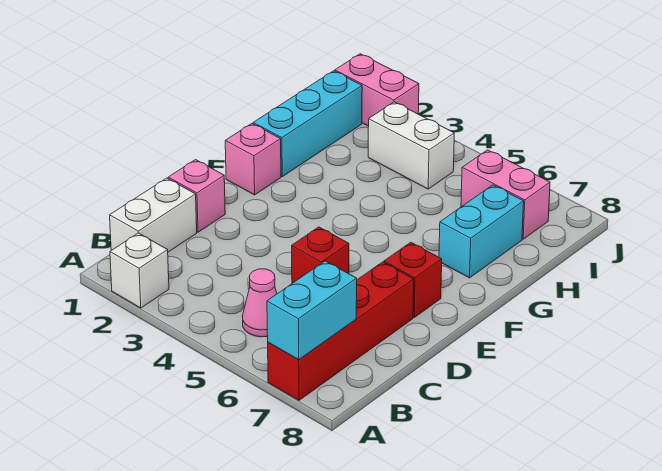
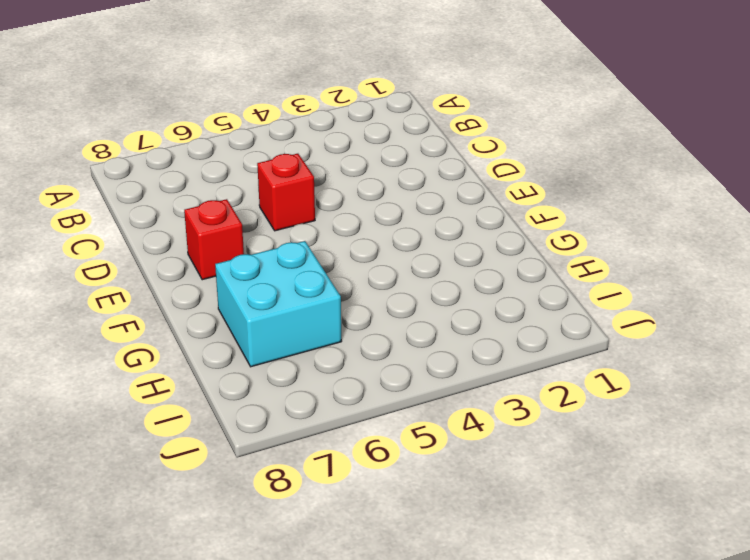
cyan brick G6:H7 level 1 -> cyan brick G7:H7 level 1
none -> white brick A2 level 1
none -> red brick A7:D7 level 1
none -> white brick B1:C1 level 1

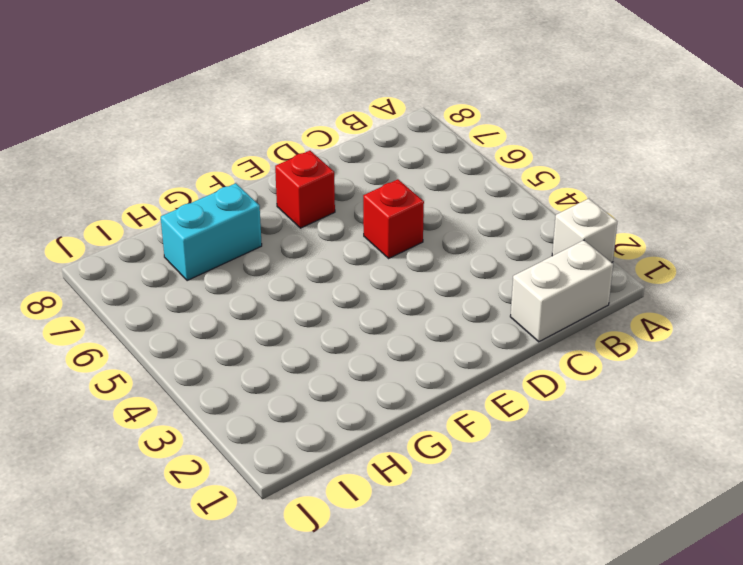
none -> red brick A7:D7 level 1
none -> pink cone B5 level 1
none -> pink brick D1 level 1

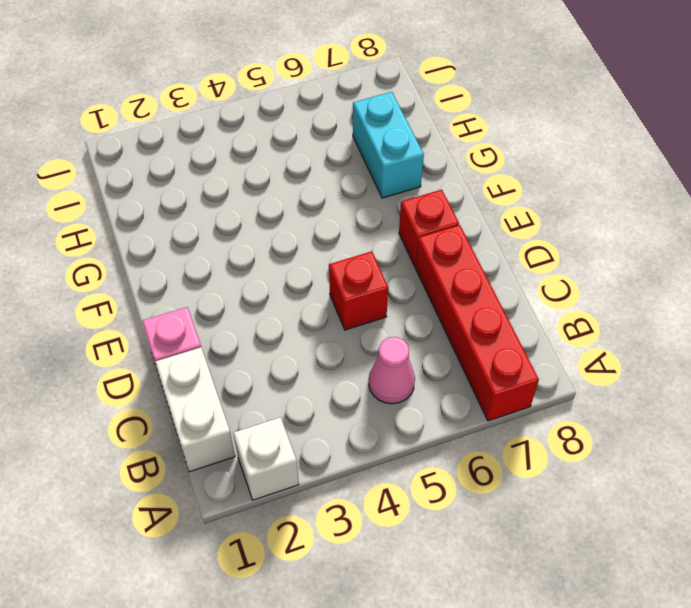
none -> pink brick F1 level 1
none -> cyan brick G1:I1 level 1
none -> white brick I3:I4 level 1

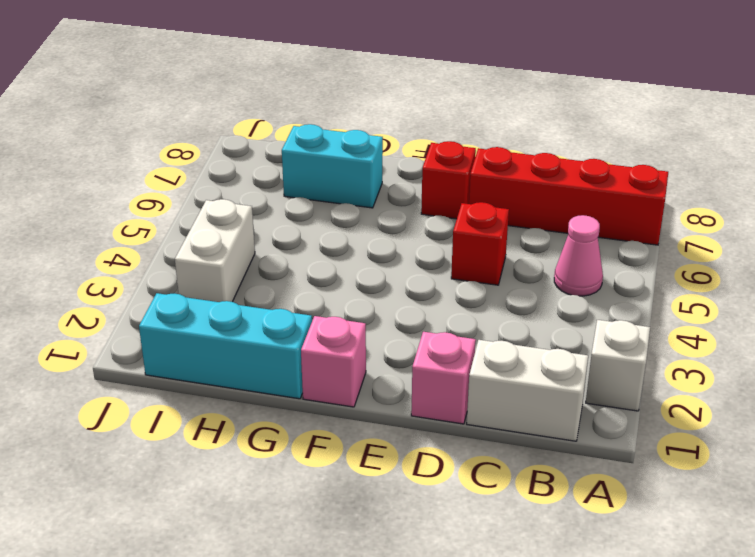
none -> pink brick I6:I7 level 1
none -> pink brick J1:J2 level 1
none -> cyan brick A7:B7 level 2

